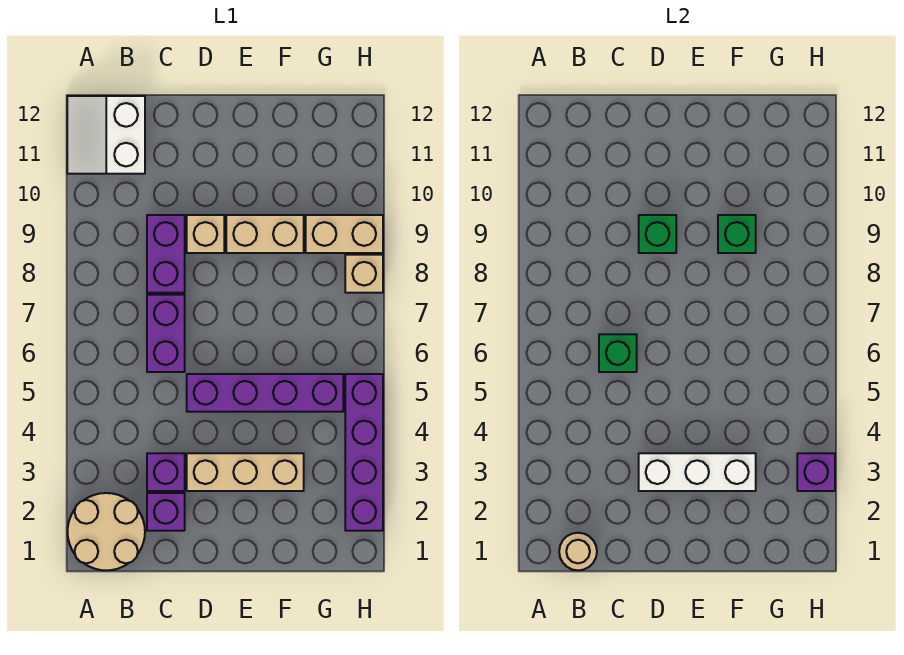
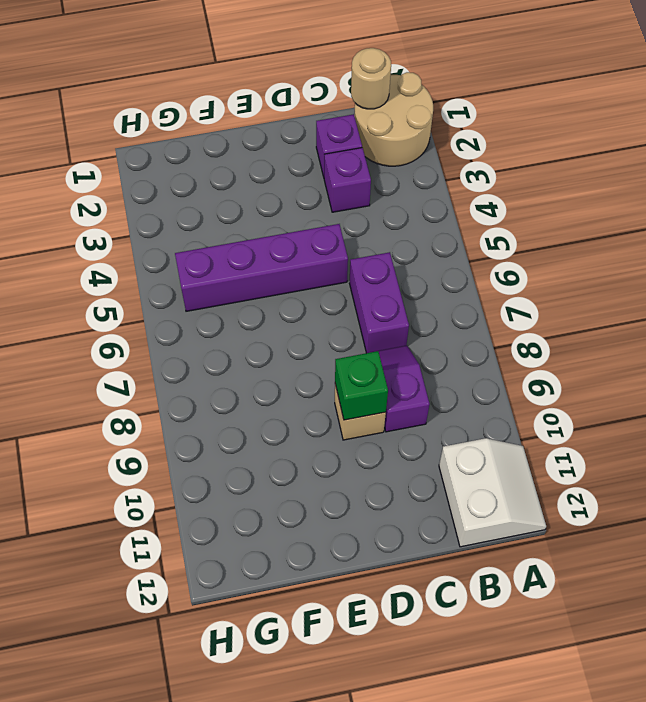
purple slope C8:C9 level 1 top 9 -> purple brick C8:C9 level 1
none -> tan brick D3:F3 level 1
none -> tan brick E9:F9 level 1
none -> tan brick G9:H9 level 1

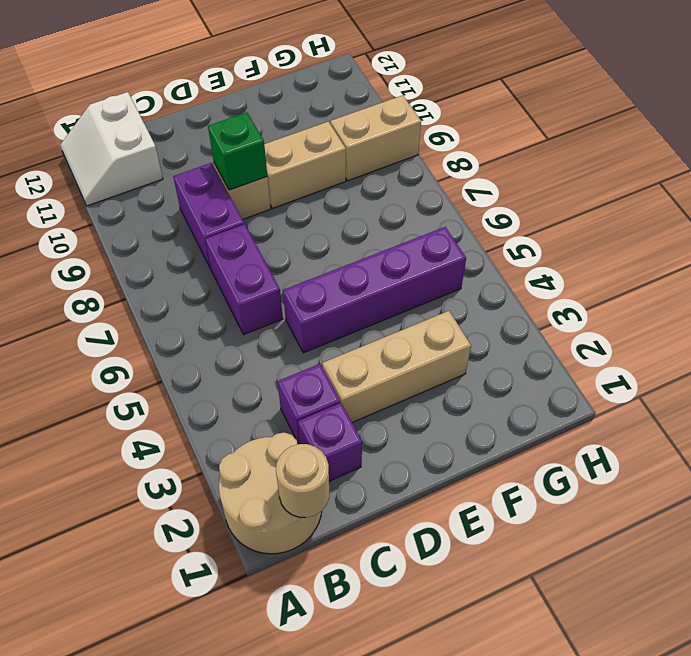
none -> purple brick H2:H5 level 1
none -> tan brick H8 level 1
none -> green brick C6 level 2

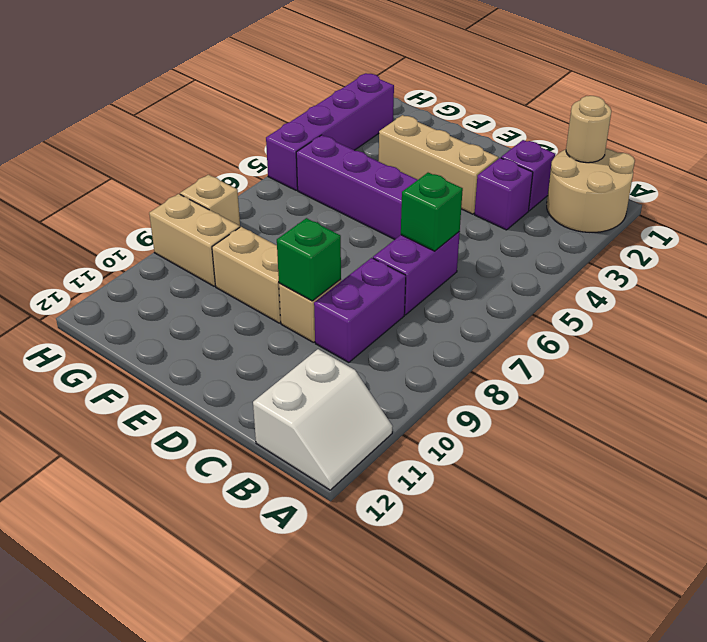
none -> white brick D3:F3 level 2
none -> green brick F9 level 2
none -> purple brick H3 level 2

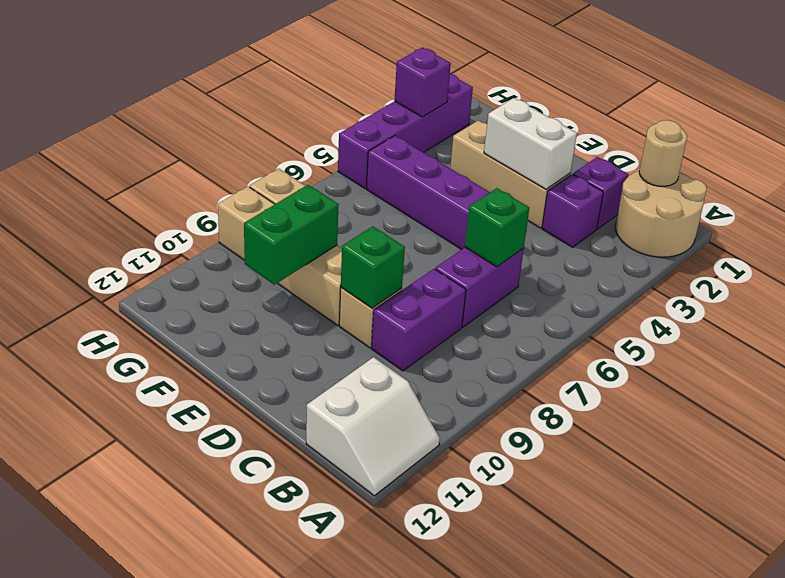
white brick D3:E3 level 2 -> white brick D3:F3 level 2
green brick F9:F10 level 2 -> green brick F9 level 2

